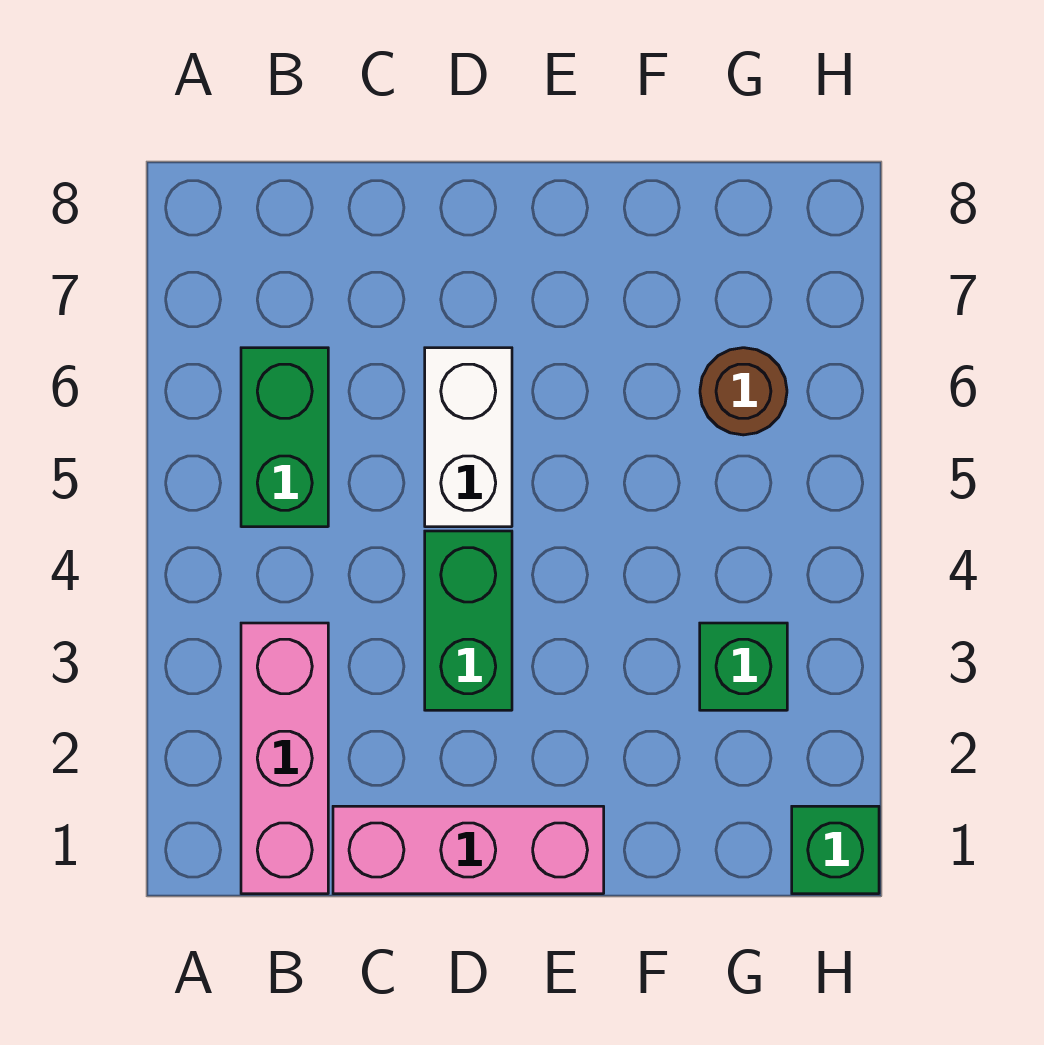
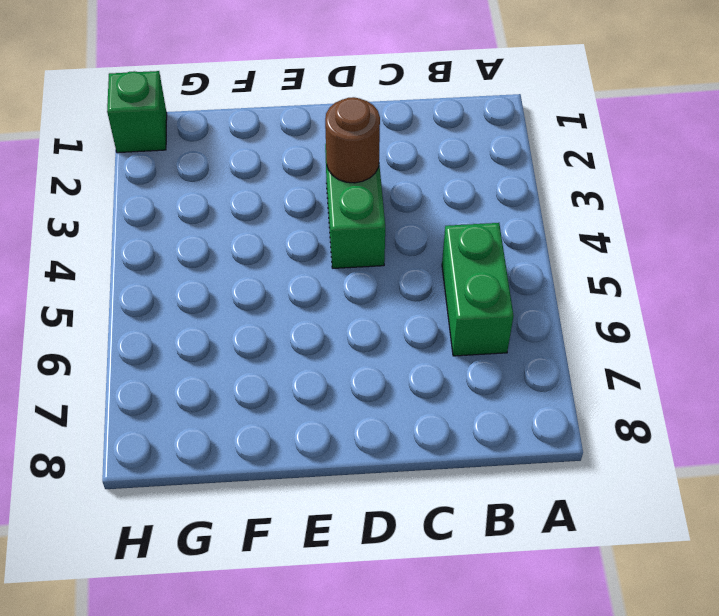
brown round brick D3 level 2 -> brown round brick G6 level 1
none -> pink brick B1:B3 level 1
none -> pink brick C1:E1 level 1

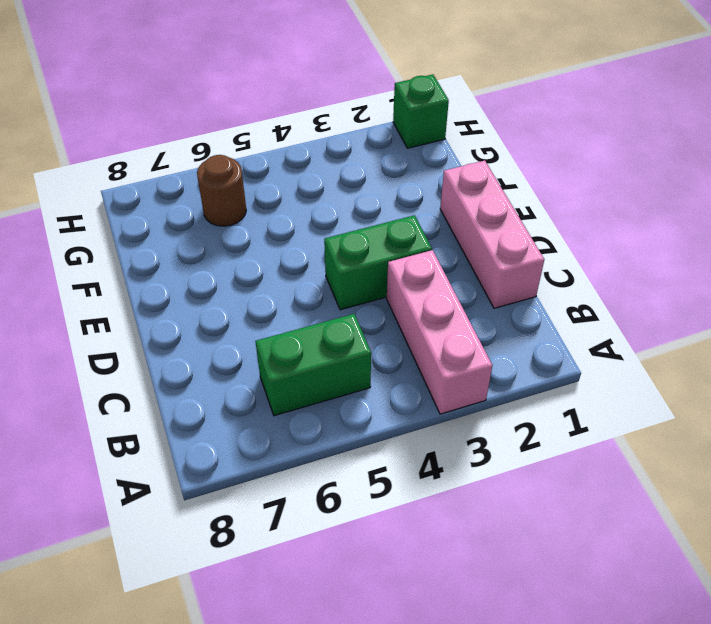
pink brick A3:C3 level 1 -> pink brick B1:B3 level 1
none -> white brick D5:D6 level 1
none -> green brick G3 level 1

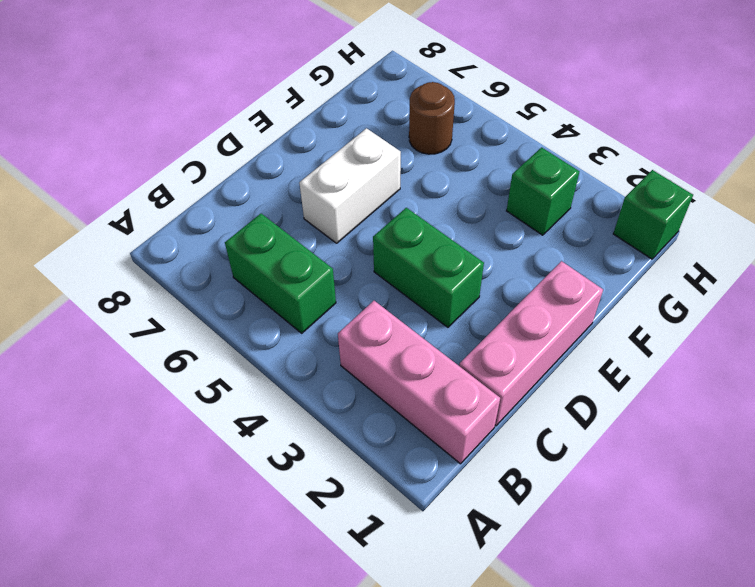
white brick D6:E6 level 1 -> white brick D5:D6 level 1

